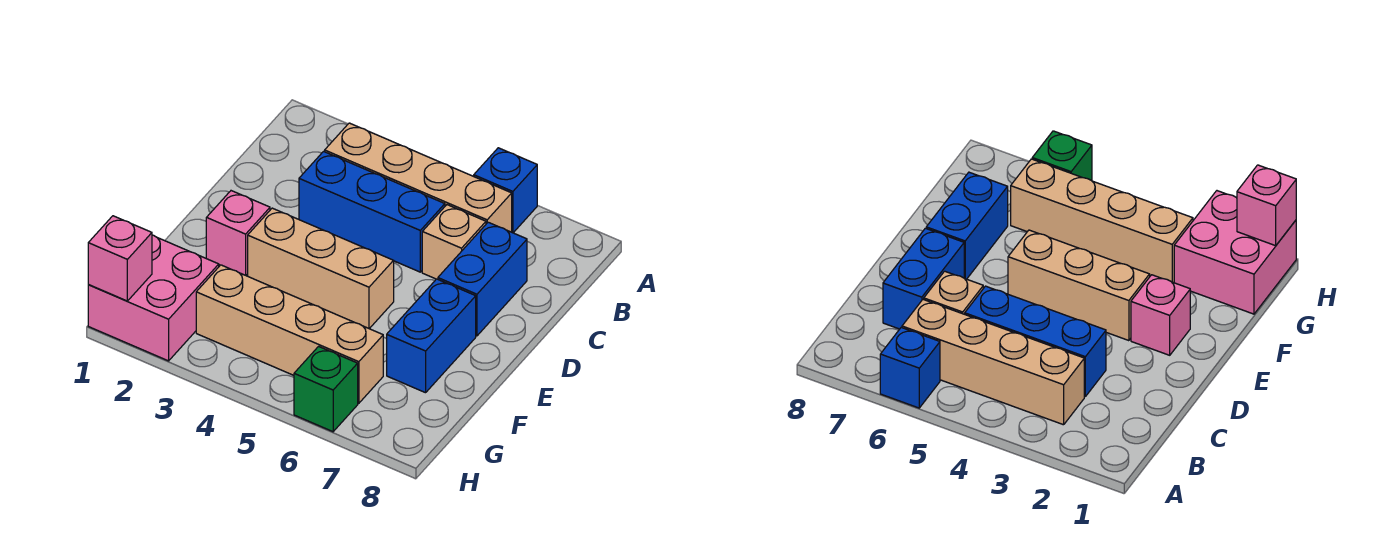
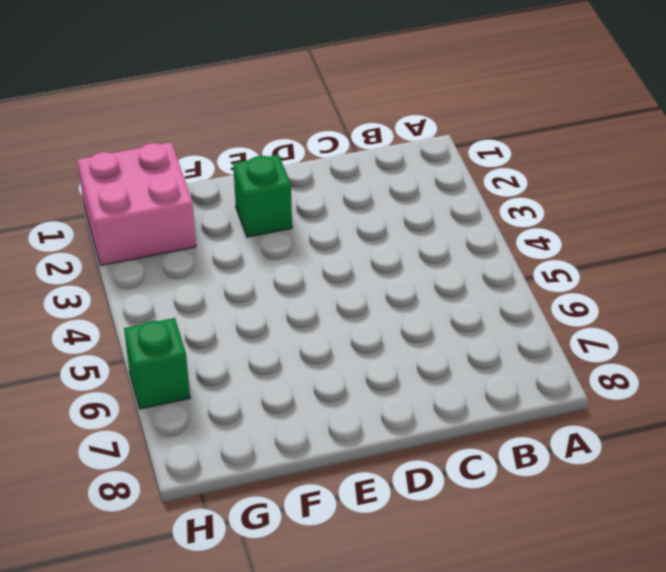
green brick E2 level 1 -> pink brick E2 level 1
none -> blue brick A6 level 1
none -> tan brick B3:B6 level 1
none -> blue brick C3:C5 level 1

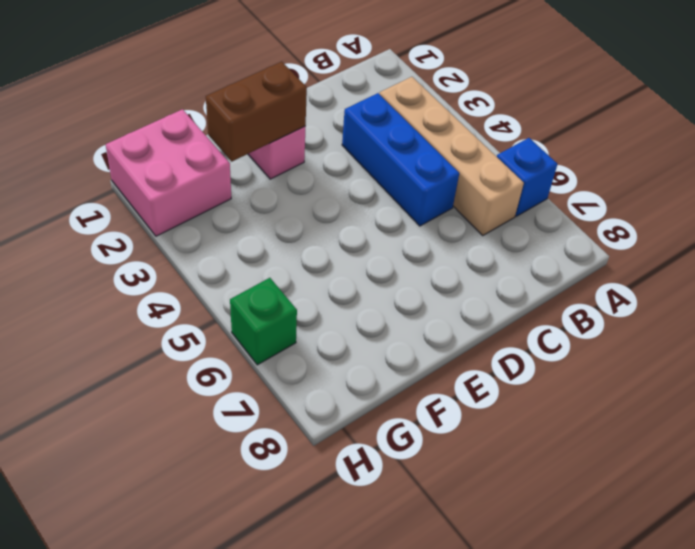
brown brick E2:F2 level 2 -> none
none -> tan brick C6 level 1
none -> blue brick C7:D7 level 1
none -> tan brick E3:E5 level 1

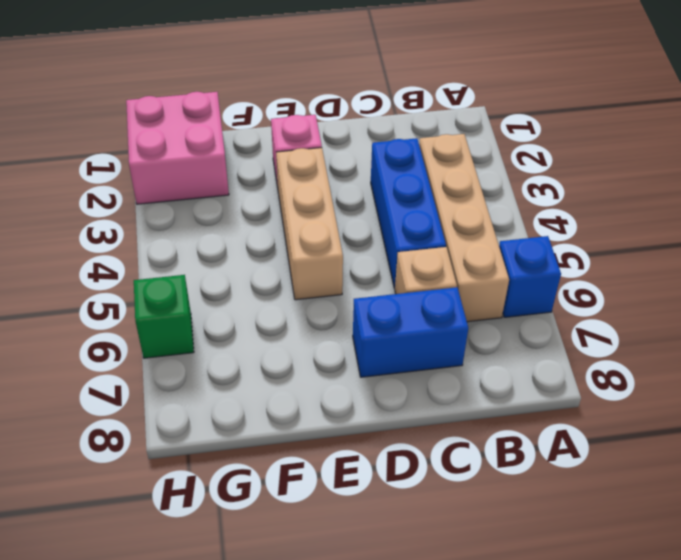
none -> blue brick E7:F7 level 1
none -> tan brick G3:G6 level 1
none -> pink brick H1 level 2

